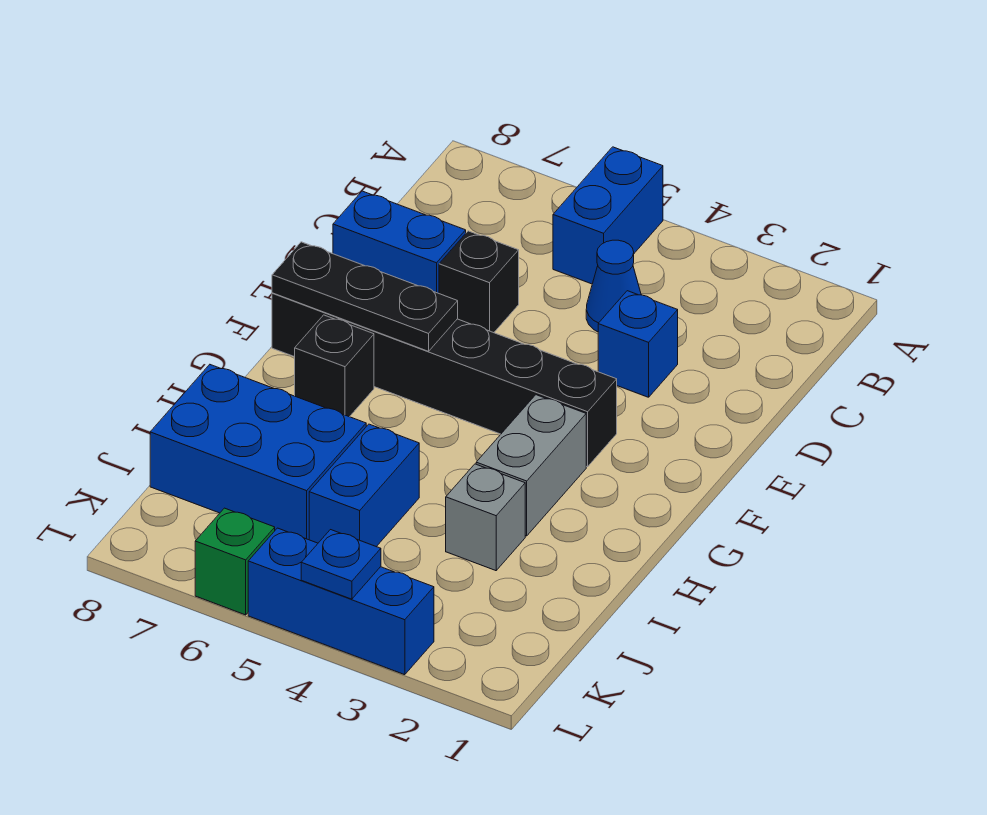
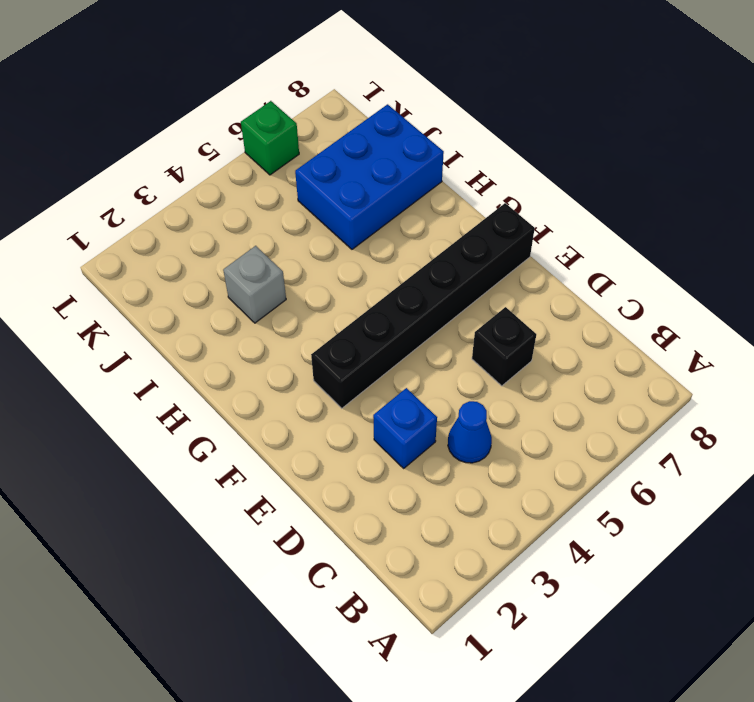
none -> blue brick A5:B5 level 1
none -> blue brick D7:D8 level 1
none -> grey brick G3:H3 level 1

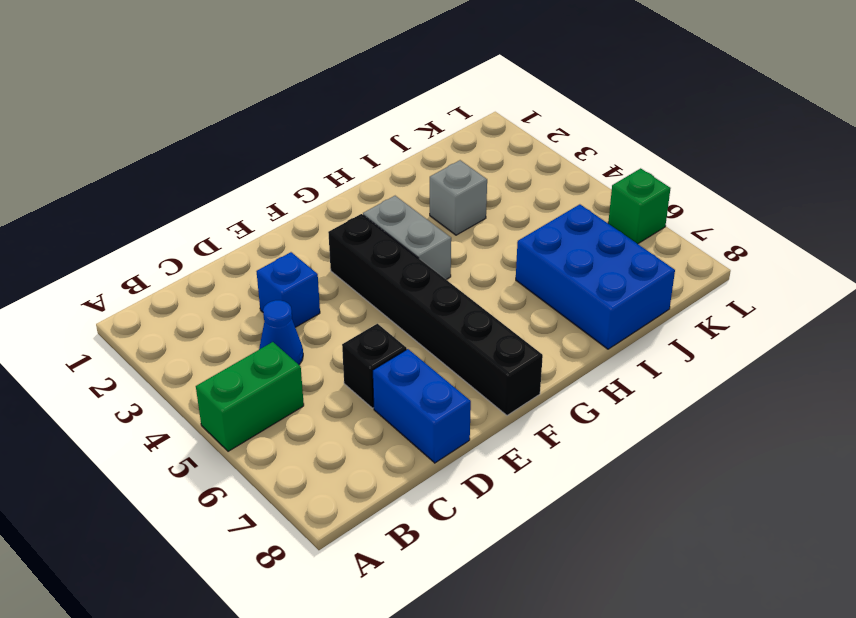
green brick A5:B5 level 1 -> blue brick A5:B5 level 1
grey brick G3:G4 level 1 -> grey brick G3:H3 level 1
none -> black brick G7 level 1
none -> blue brick I5:J5 level 1
none -> blue brick L3:L5 level 1

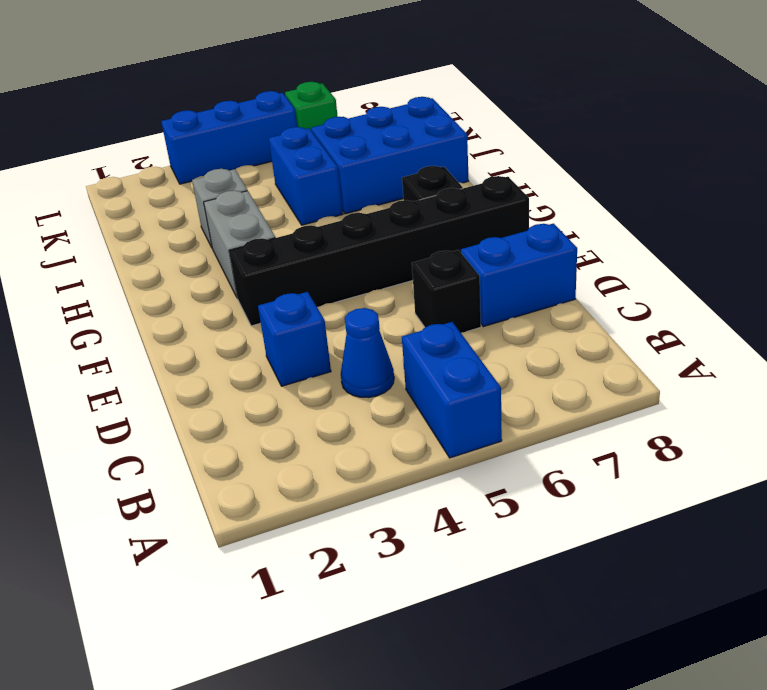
none -> black plate F6:F8 level 2
none -> blue plate L4 level 2

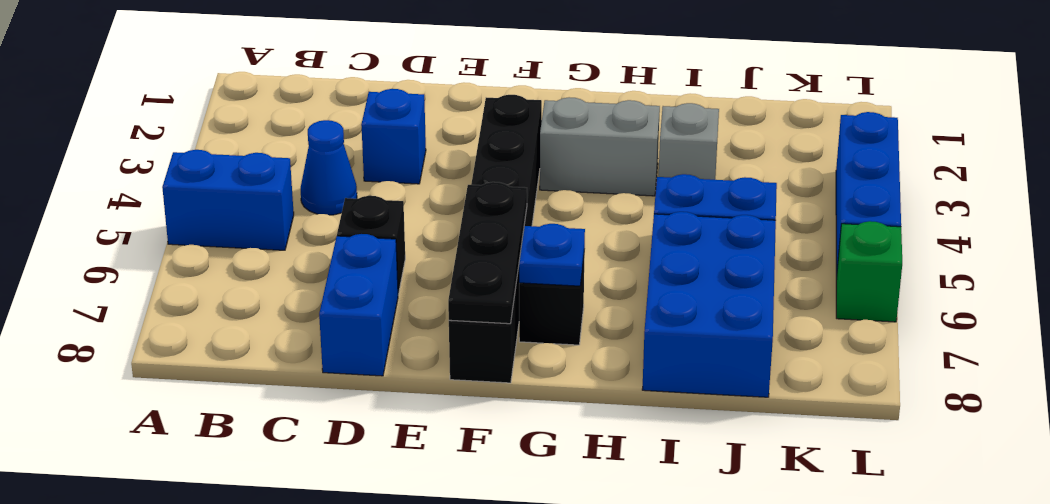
blue plate G7 level 2 -> blue plate L4 level 2

